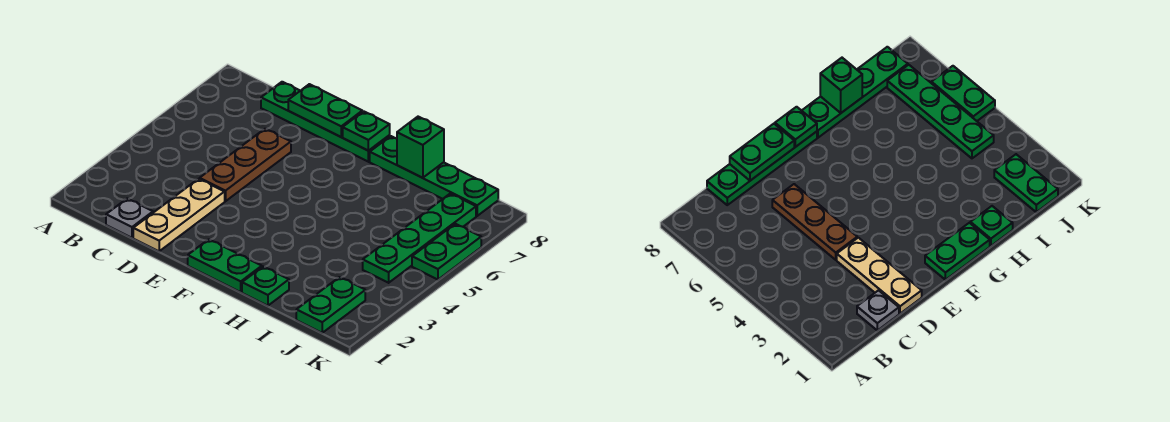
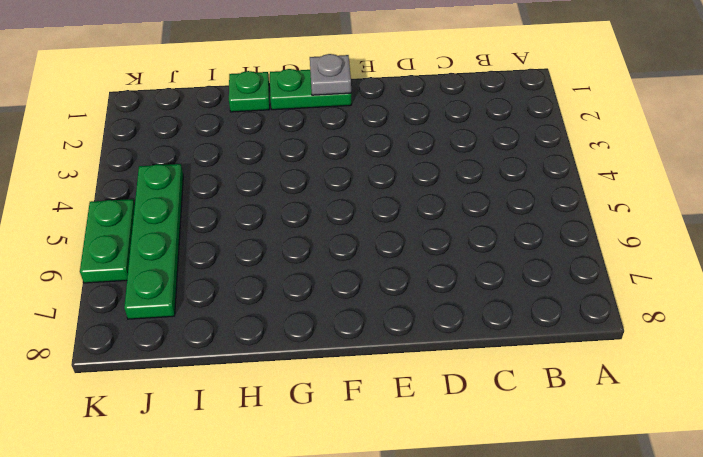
grey plate F1 level 2 -> grey plate C1 level 1
none -> green plate C8:F8 level 1
none -> tan plate D1:D3 level 1
none -> brown plate D4:D6 level 1

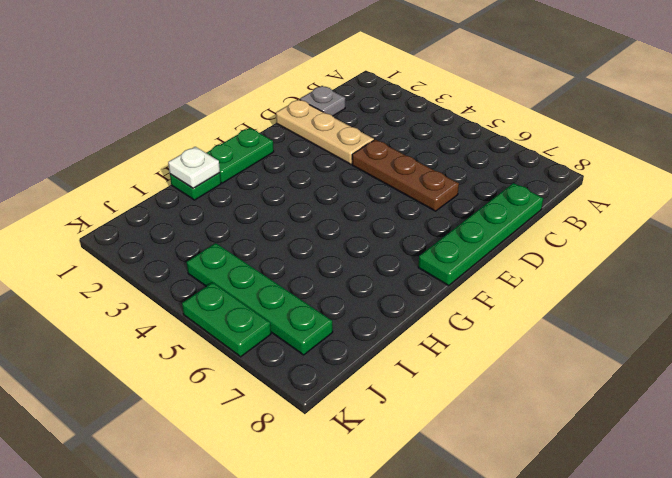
white plate H1 level 2 -> none
none -> green plate G8:J8 level 1
none -> green plate J1:J2 level 1
none -> green plate D8:E8 level 2

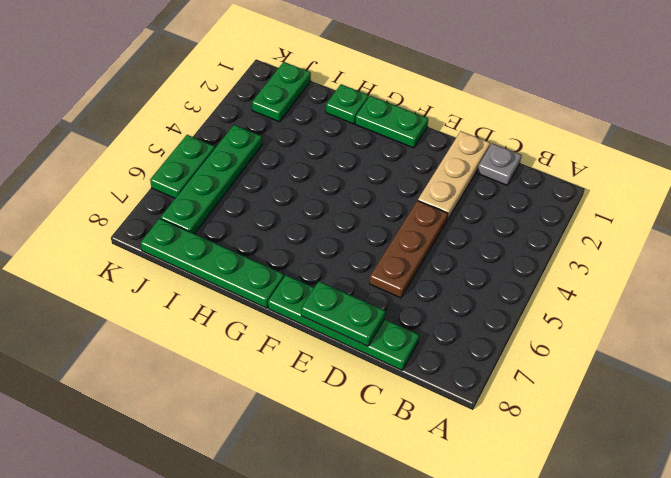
none -> green plate F8 level 2
none -> green brick H8 level 2

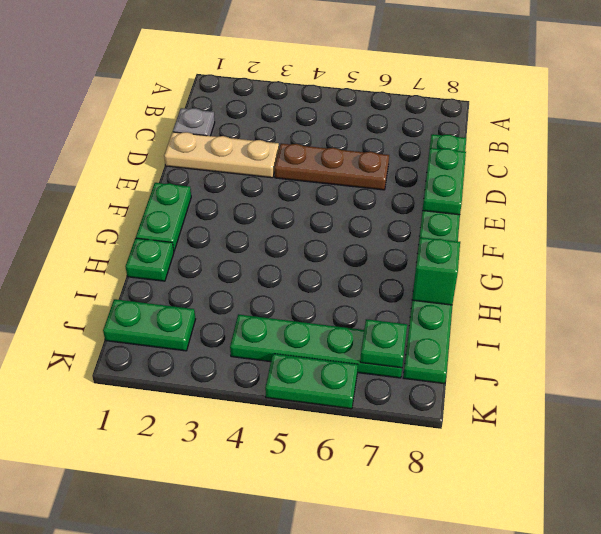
green plate J7 level 2 -> green plate F8 level 2

